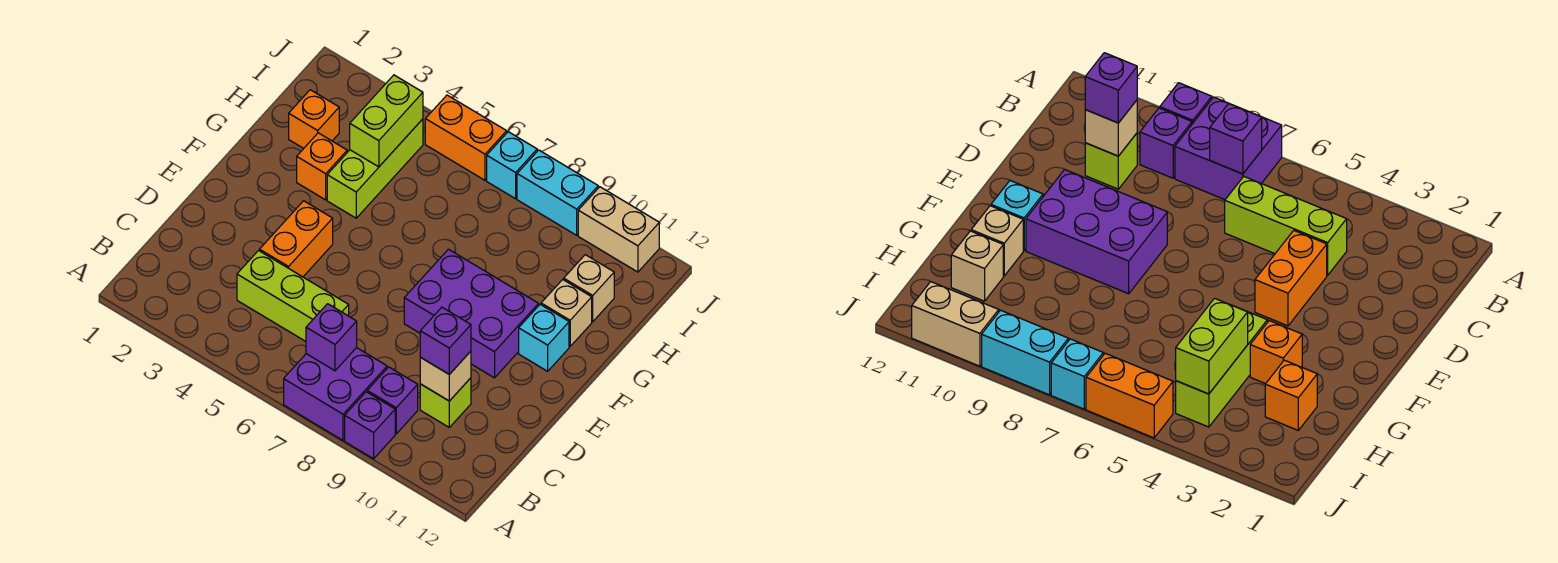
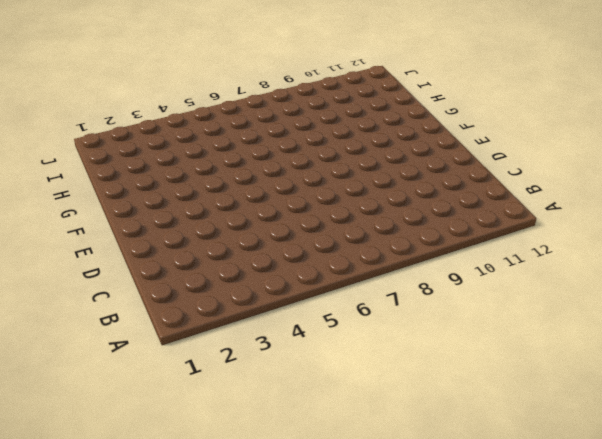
none -> purple brick A7:B8 level 1
none -> purple brick A9 level 1
none -> purple brick B9 level 1

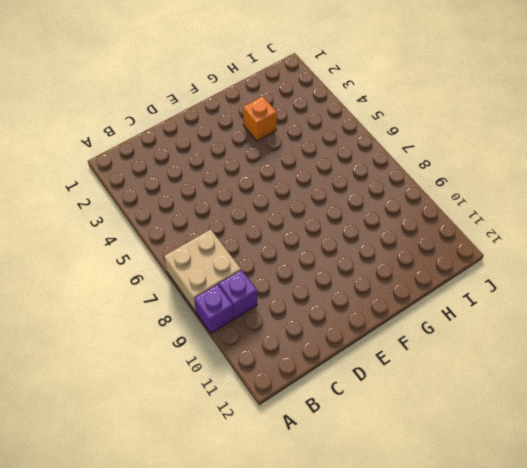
tan brick A7:B8 level 1 -> purple brick A7:B8 level 1
none -> lime brick C4:C6 level 1
none -> lime brick C10 level 1
none -> orange brick D4:E4 level 1

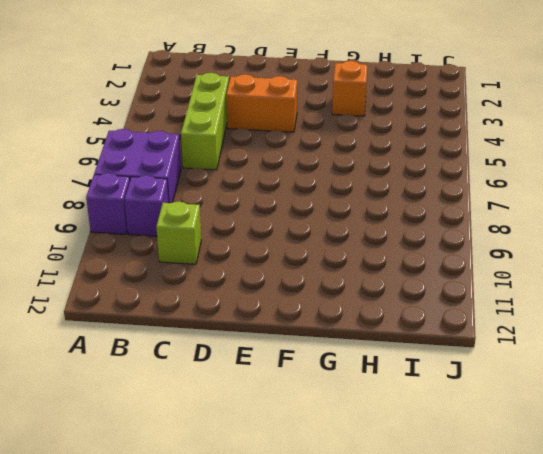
none -> purple brick E8:F10 level 1
none -> cyan brick F11 level 1
none -> lime brick G4:I4 level 1

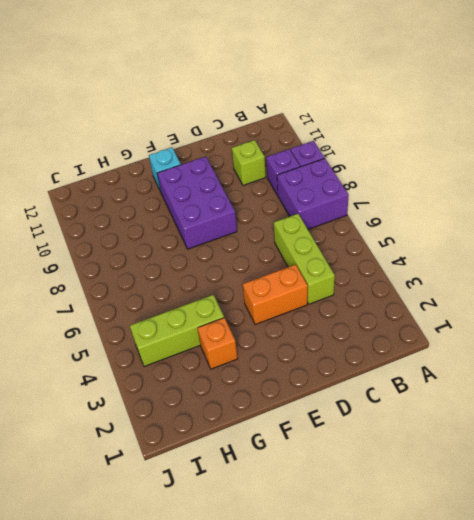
none -> tan brick G11 level 1
none -> orange brick H2 level 1
none -> tan brick H11 level 1

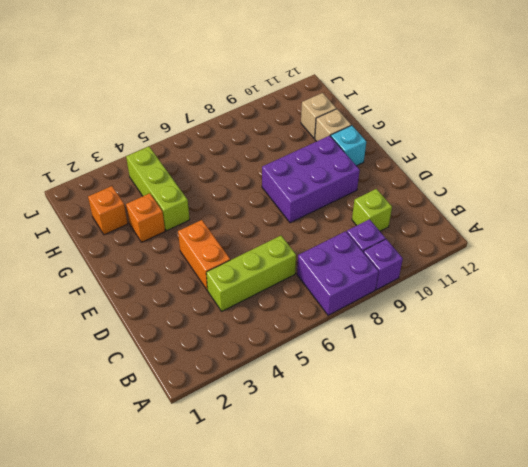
none -> orange brick J5:J6 level 1
none -> cyan brick J7 level 1
none -> cyan brick J8:J9 level 1

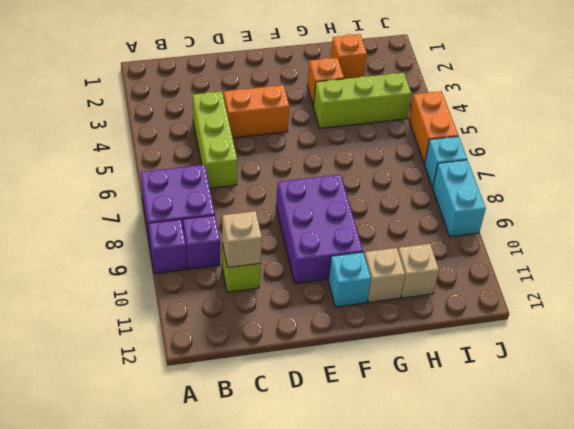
none -> tan brick J10:J11 level 1
none -> purple brick B7 level 2
none -> lime brick H4:I4 level 2

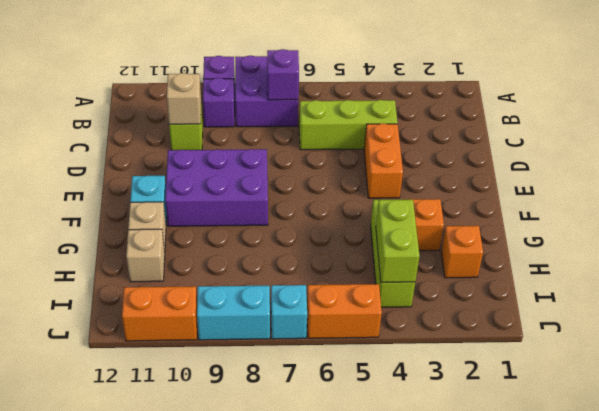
orange brick J10:J11 level 1 -> tan brick J10:J11 level 1
none -> purple brick C10 level 3

